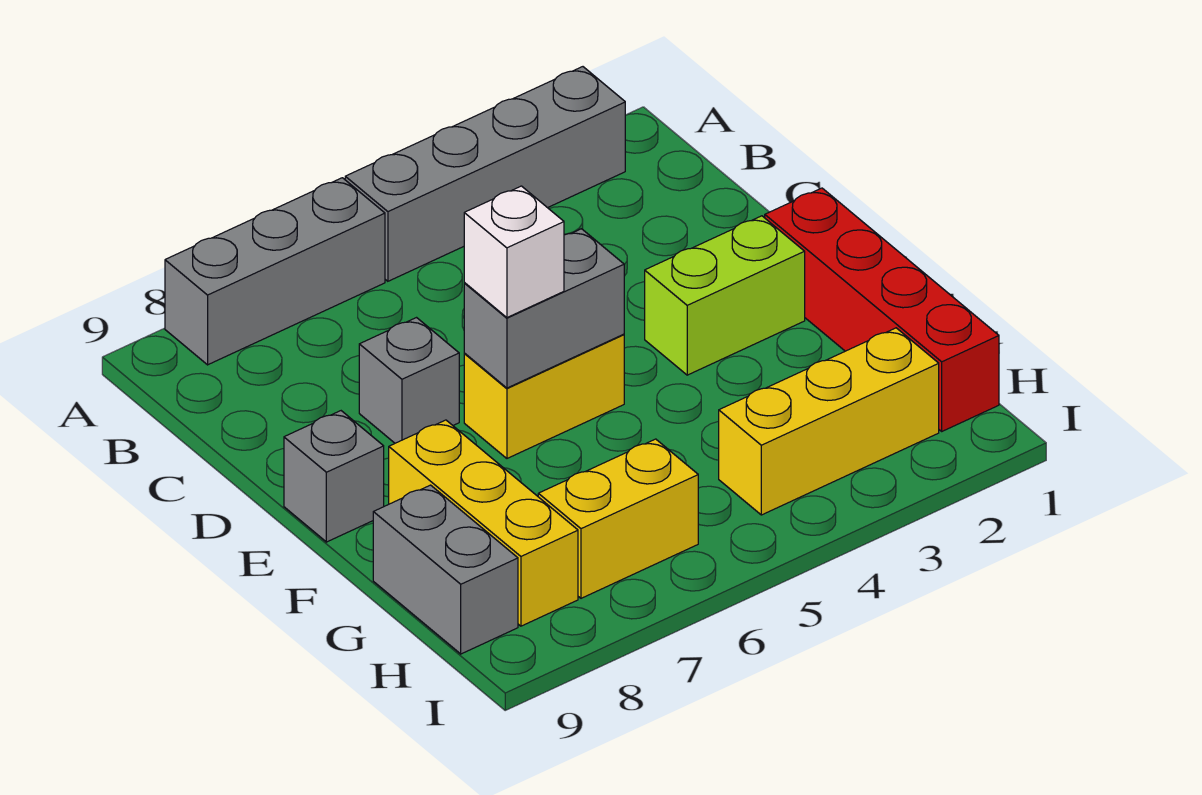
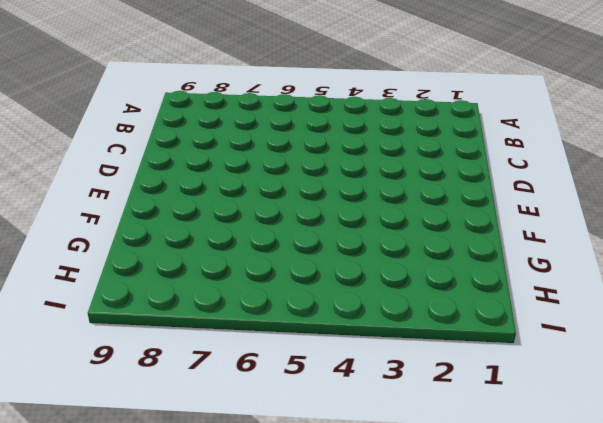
none -> grey brick A2:A5 level 1
none -> grey brick A6:A8 level 1
none -> grey brick D7 level 1

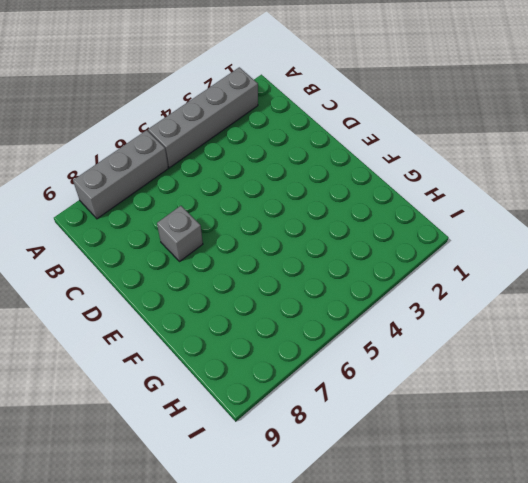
none -> red brick E1:H1 level 1
none -> lime brick E2:E3 level 1
none -> yellow brick E5:E6 level 1

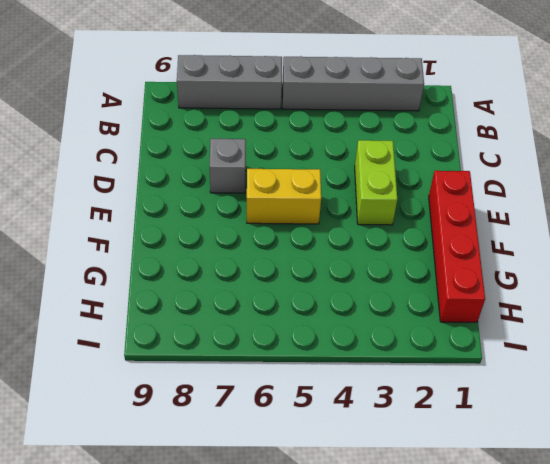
lime brick D3:E3 level 1 -> lime brick E2:E3 level 1
none -> grey brick E9 level 1
none -> yellow brick F8:H8 level 1
none -> grey brick G9:H9 level 1

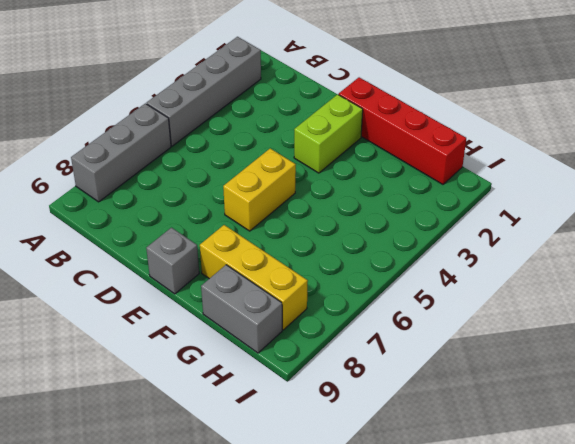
none -> grey brick D7 level 1
none -> yellow brick H2:H4 level 1
none -> yellow brick H6:H7 level 1

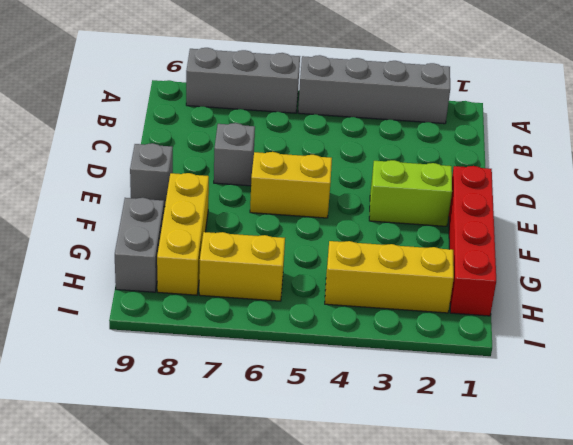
none -> grey brick E5:E6 level 2
none -> white brick E6 level 3

